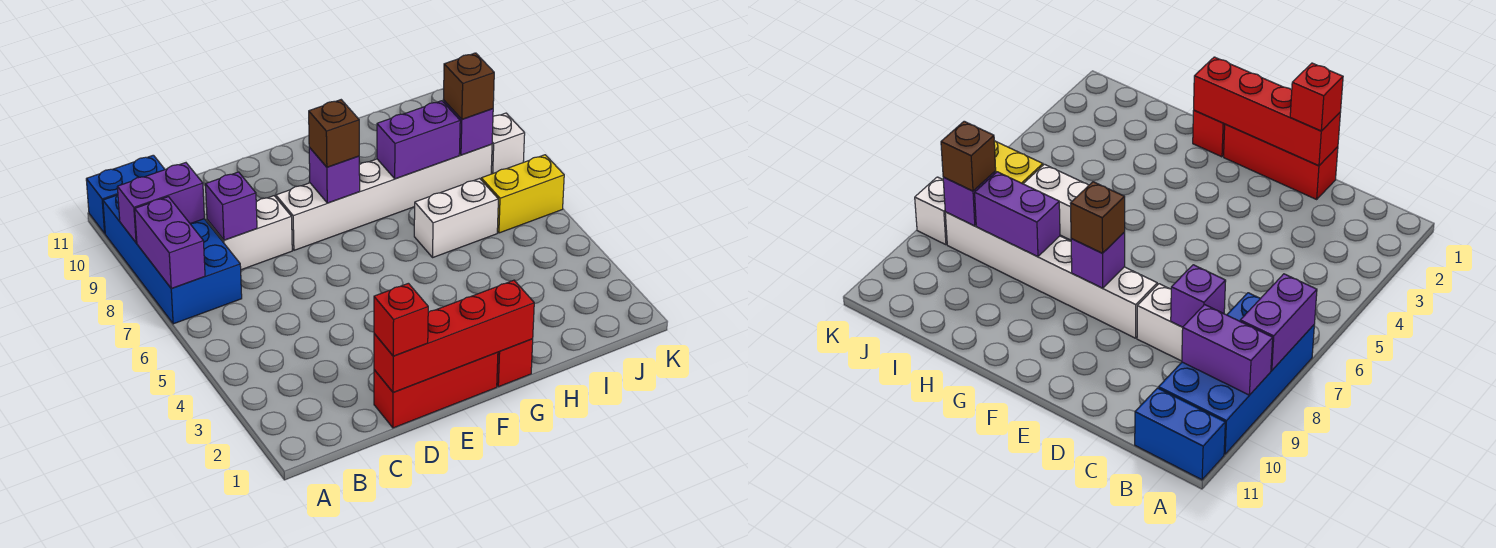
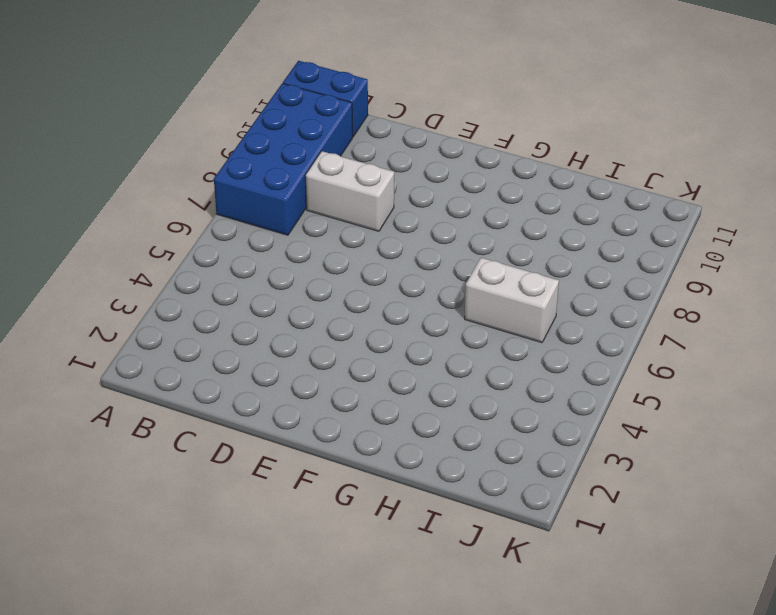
none -> red brick D1:F1 level 1
none -> white brick E8:J8 level 1
none -> red brick G1 level 1

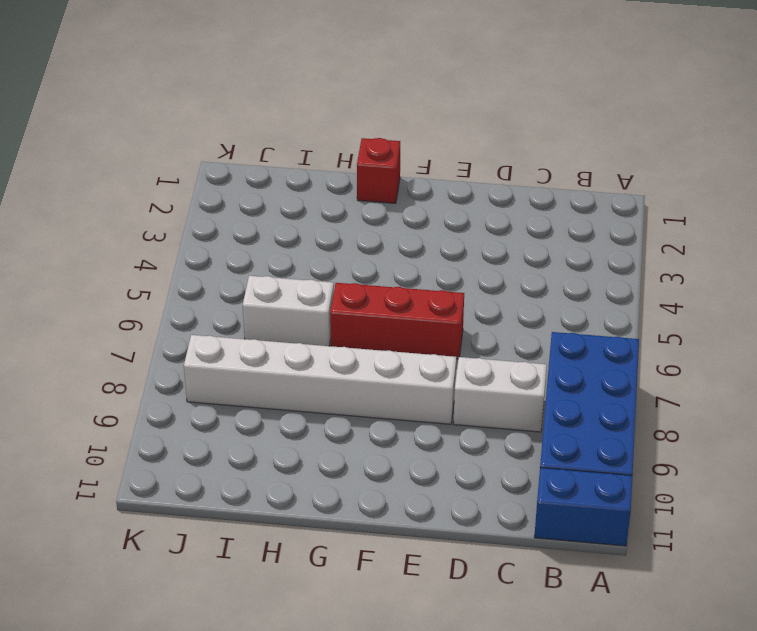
red brick E6:G6 level 1 -> red brick D1:F1 level 1
none -> yellow brick J6:K6 level 1
none -> white brick K8 level 1
none -> purple brick A7:A8 level 2

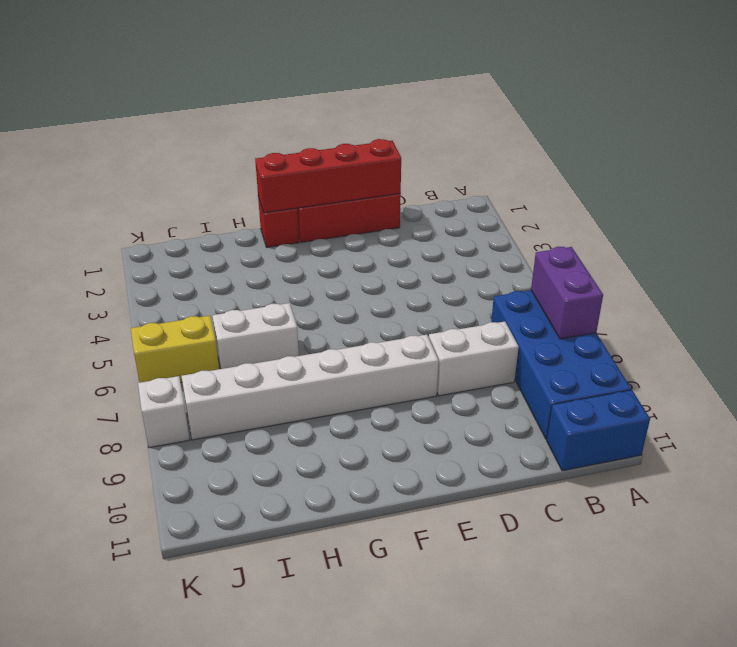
none -> purple brick A9:B9 level 2
none -> purple brick C8 level 2
none -> purple brick F8 level 2

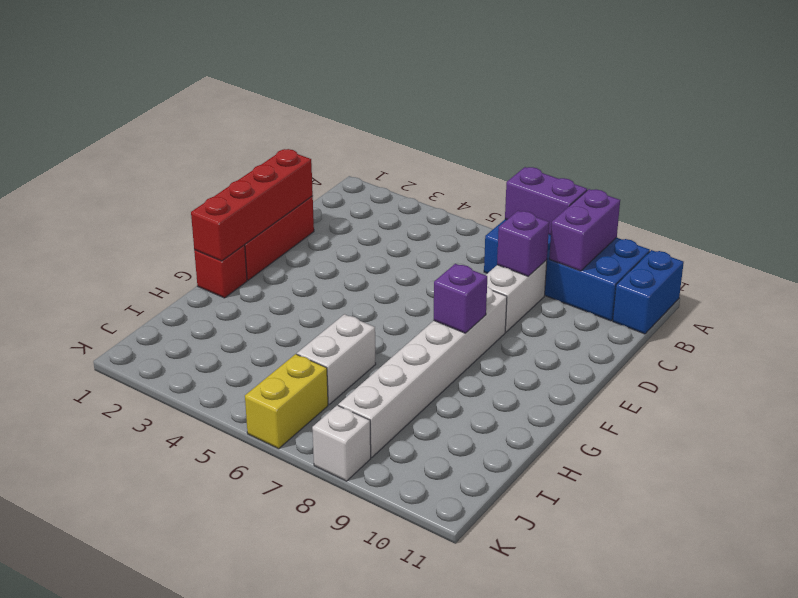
none -> purple brick H8:I8 level 2
none -> purple brick J8 level 2
none -> red brick D1 level 3

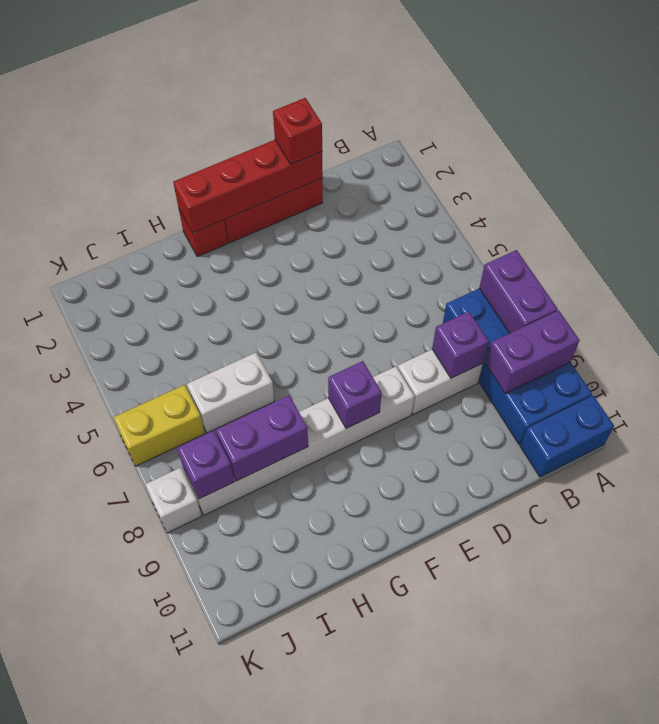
none -> brown brick F8 level 3
none -> brown brick J8 level 3

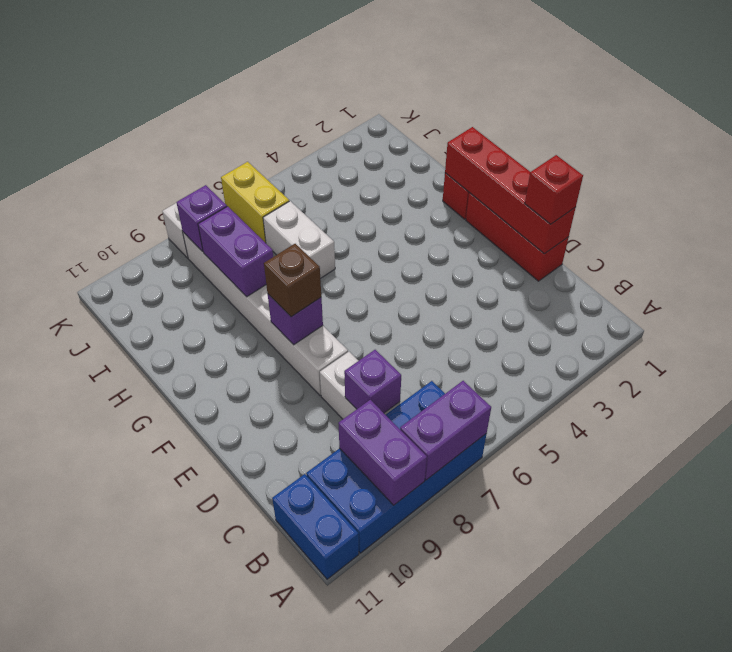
none -> brown brick J8 level 3

